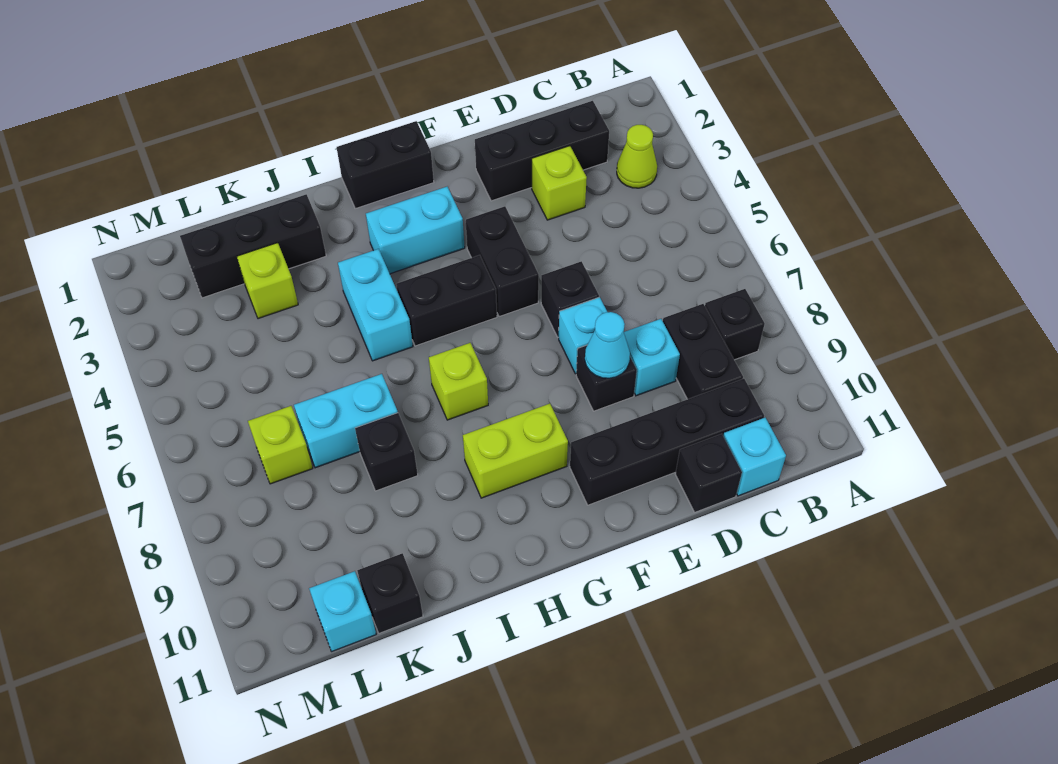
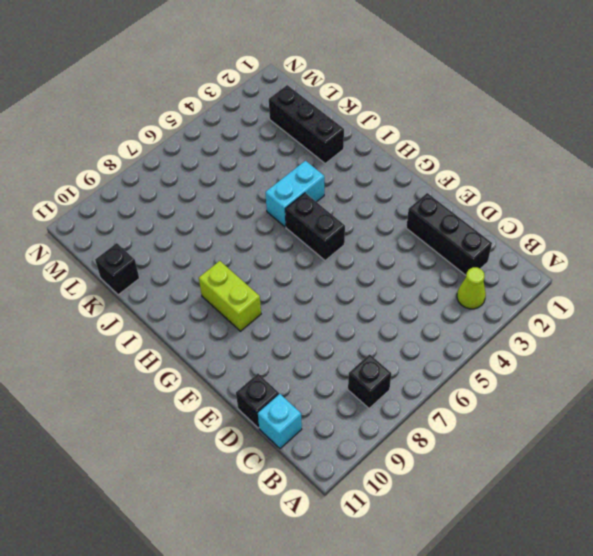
none -> black brick C8:C9 level 1
none -> black brick C10:F10 level 1
none -> lime brick D3 level 1

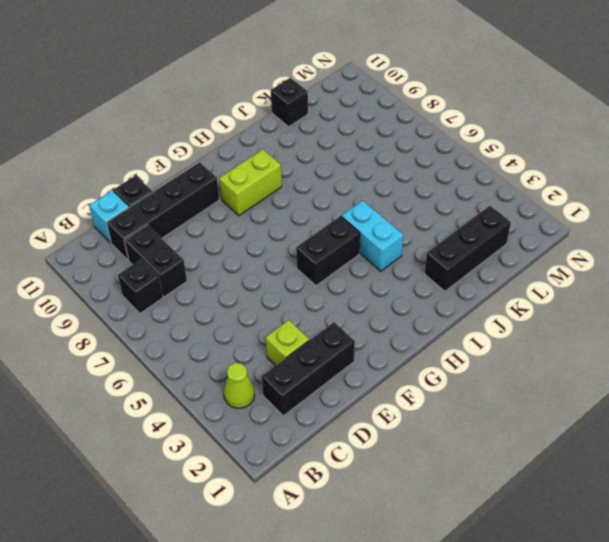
none -> cyan brick D8 level 1
none -> black brick E6 level 1
none -> cyan brick E7 level 1

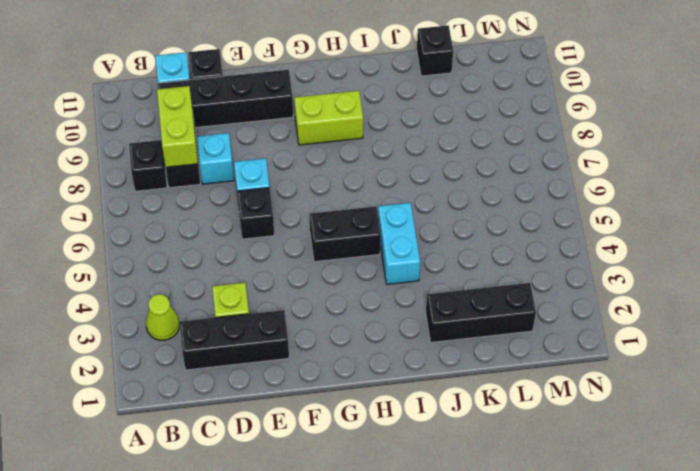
lime brick C8:C9 level 2 -> none
none -> black brick E8 level 1
none -> black brick F4:F5 level 1
none -> black brick G1:H1 level 1

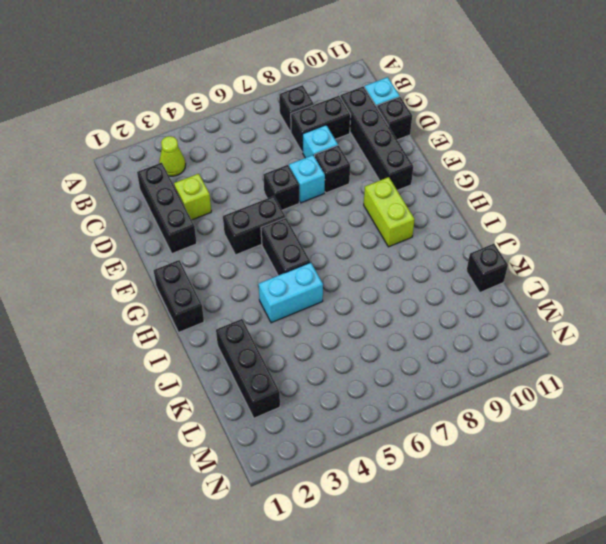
none -> cyan brick G3:H3 level 1
none -> lime brick H7 level 1
none -> cyan brick J7:K7 level 1

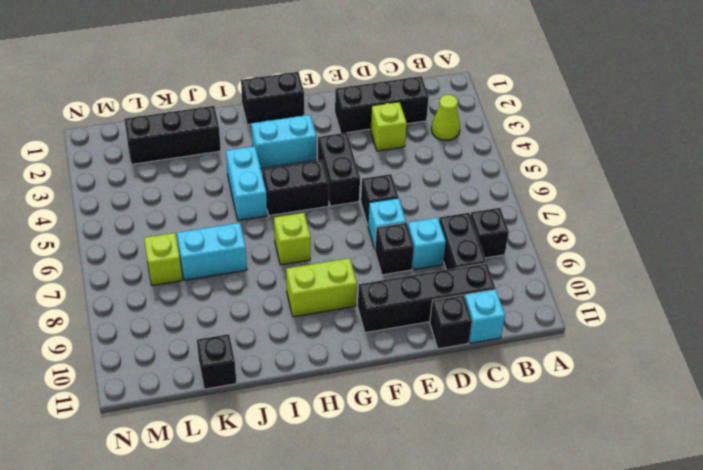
none -> black brick J8 level 1
none -> lime brick K3 level 1
none -> cyan brick L11 level 1

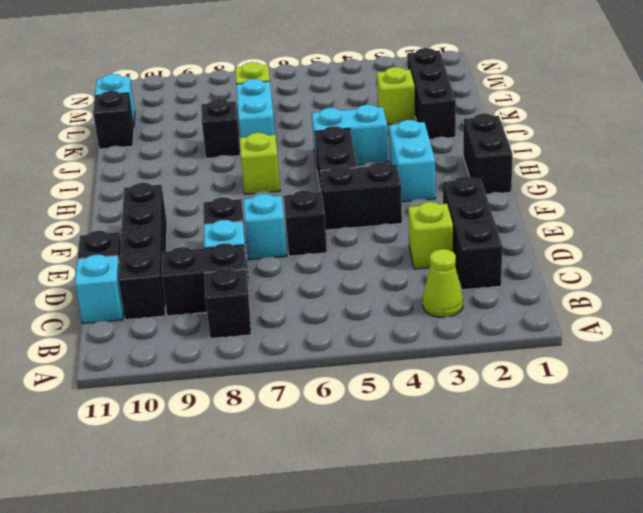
none -> lime brick G9:H9 level 1
none -> cyan cone E8 level 2

